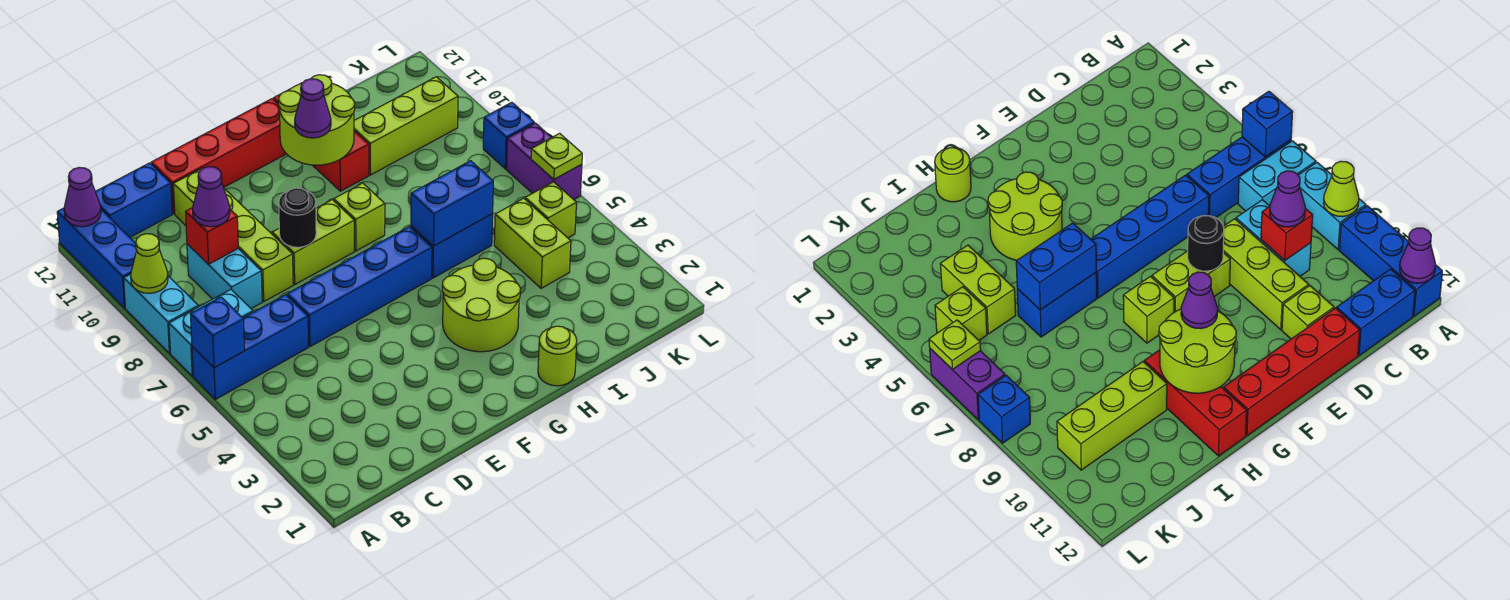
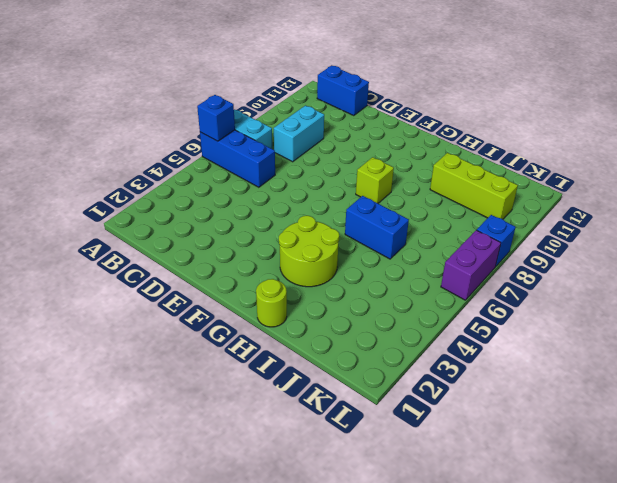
none -> cyan brick A8:A9 level 1
none -> blue brick A10:A12 level 1
none -> blue brick D6:G6 level 1
none -> lime brick D8:D10 level 1

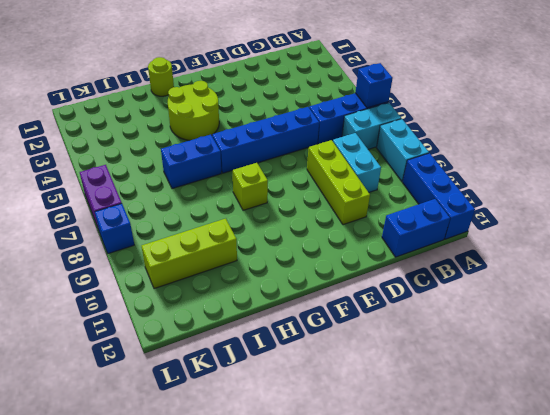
none -> lime brick D11 level 1
none -> red brick D12:G12 level 1
none -> lime brick E8:F8 level 1
none -> red brick H10:H12 level 1

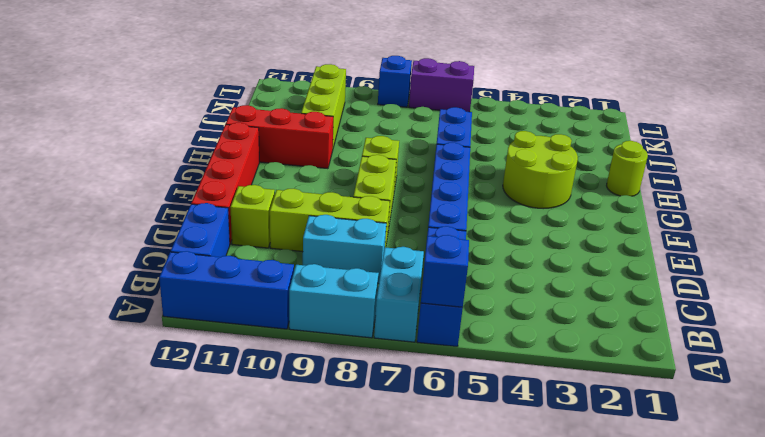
none -> lime brick J4:J5 level 1
none -> lime brick K5 level 1
none -> lime cone A9 level 2
none -> purple cone A12 level 2

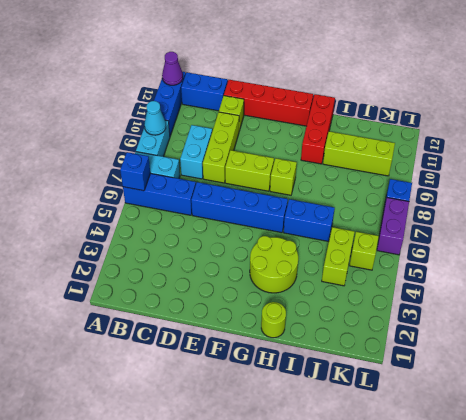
cyan cone A9 level 2 -> lime cone A9 level 2
none -> red brick C9 level 2
none -> black round brick E8 level 2
none -> lime round brick G10:H11 level 2
none -> blue brick H6:I6 level 2

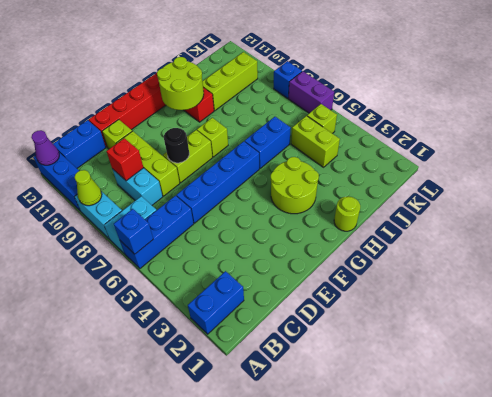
blue brick A2:B2 level 1 -> blue brick H6:I6 level 2
none -> lime plate L6 level 2
none -> purple cone C9 level 3
none -> purple cone G10 level 3

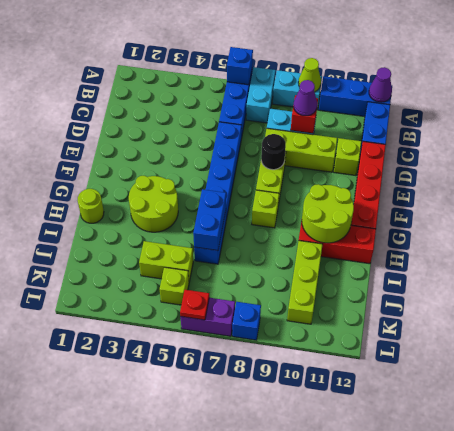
red plate L6 level 2 -> lime plate L6 level 2
none -> purple cone G10 level 3

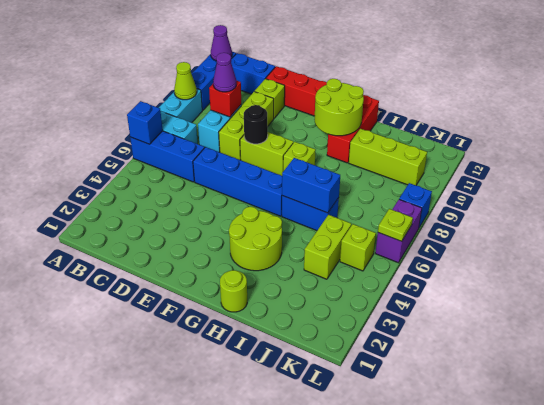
none -> purple cone G10 level 3

